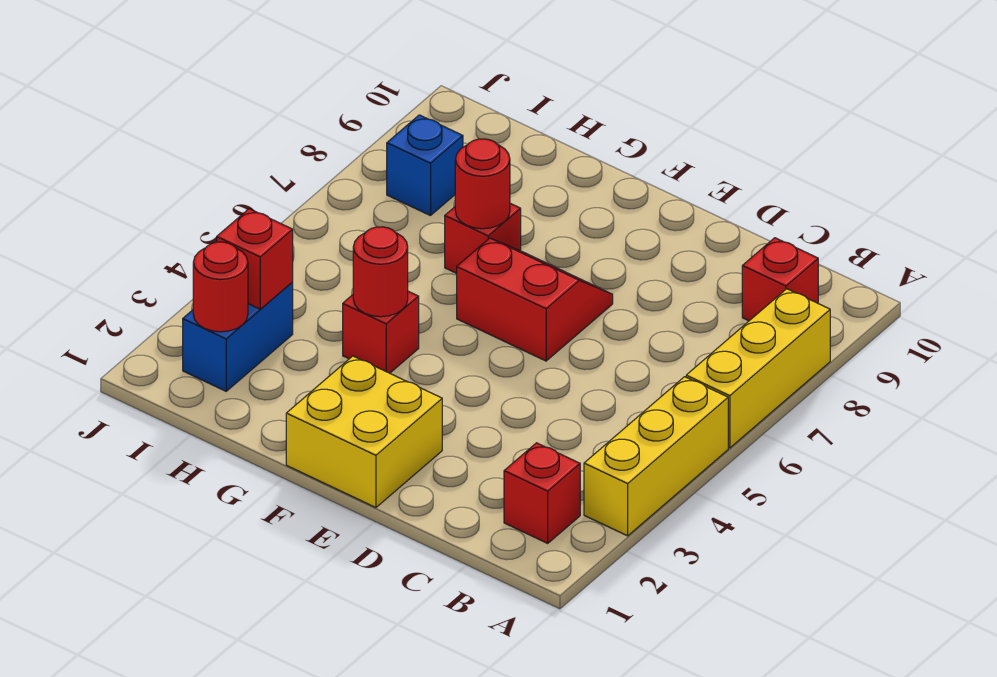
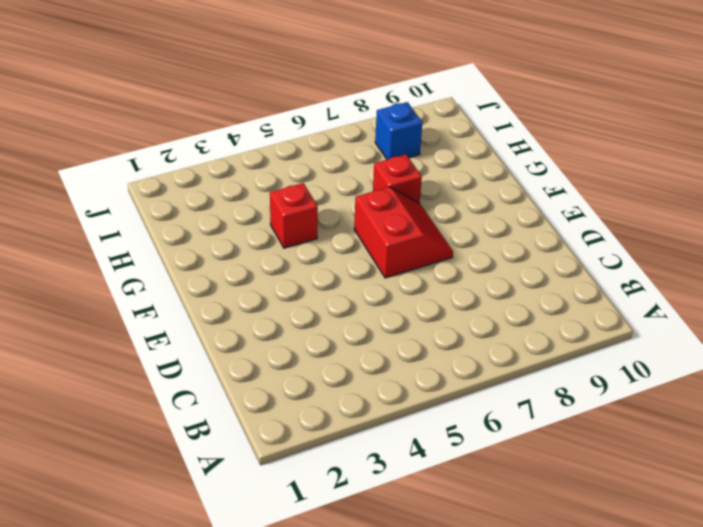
none -> yellow brick A3:A5 level 1
none -> yellow brick A6:A8 level 1
none -> red brick B2 level 1

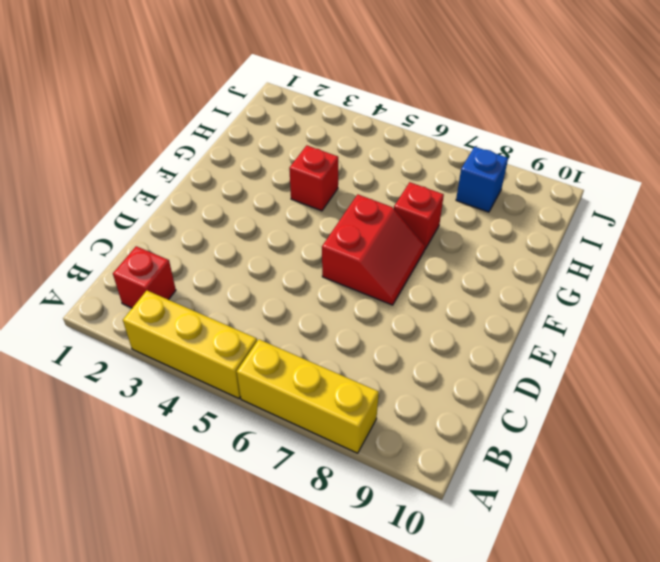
none -> red brick B9 level 1
none -> yellow brick E1:F2 level 1
none -> blue brick I2:I3 level 1

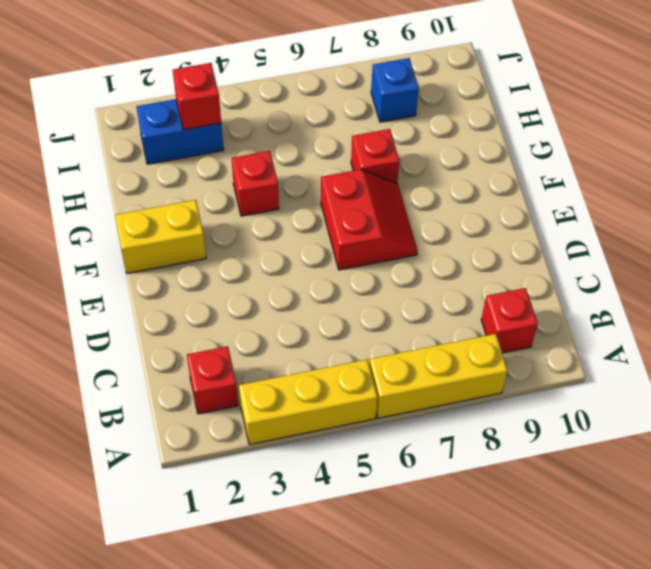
yellow brick F1:F2 level 1 -> yellow brick E1:F2 level 1
none -> red round brick G4 level 2
none -> red round brick G7 level 2
none -> red round brick I2 level 2

